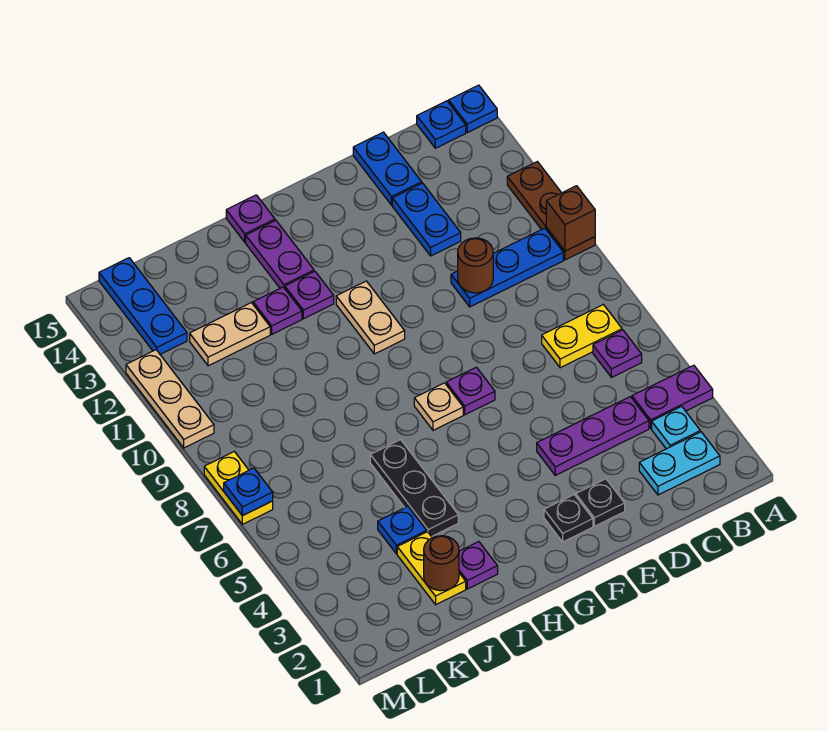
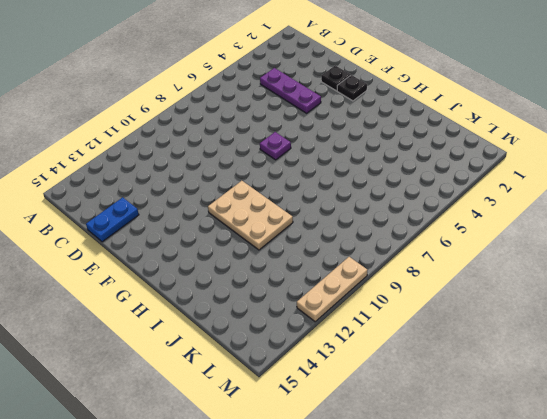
tan plate G10:I11 level 1 -> tan plate G10:G11 level 1
none -> purple plate A4:B4 level 1
none -> brown plate A10:A12 level 1
none -> blue plate A15 level 1
none -> cyan plate B2:C2 level 1

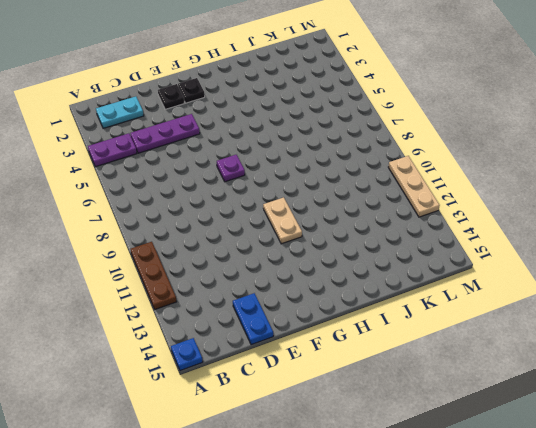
none -> cyan plate B3 level 1
none -> purple plate B6 level 1
none -> yellow plate B7:C7 level 1
none -> blue plate B10:D10 level 1

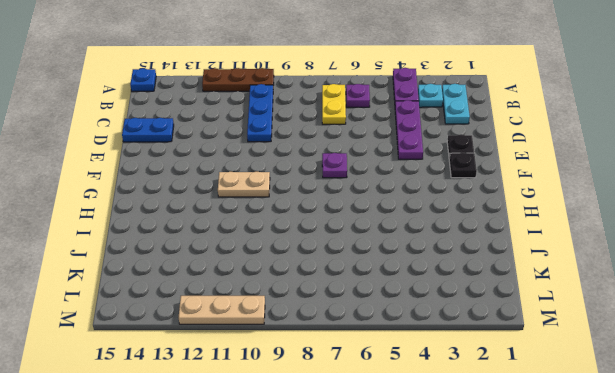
none -> blue plate B15 level 1
none -> blue plate D12:D13 level 1
none -> tan plate G7 level 1
none -> purple plate H12 level 1

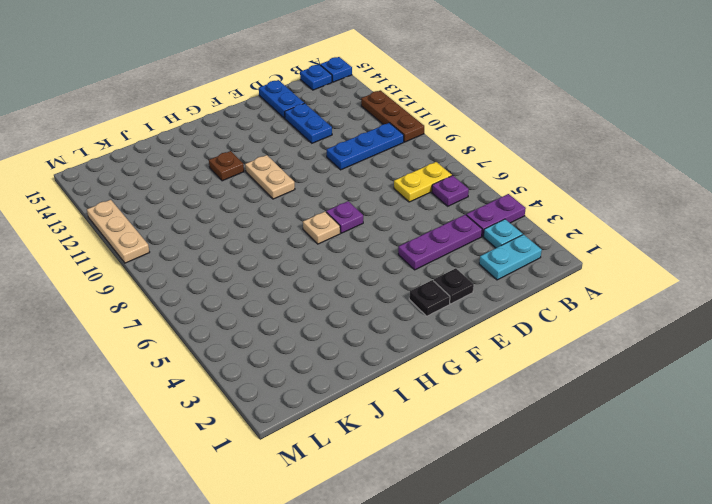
brown plate H12 level 1 -> purple plate H12 level 1
none -> purple plate H13:H14 level 1
none -> purple plate H15 level 1
none -> purple plate I2 level 1
none -> black plate I4:I6 level 1

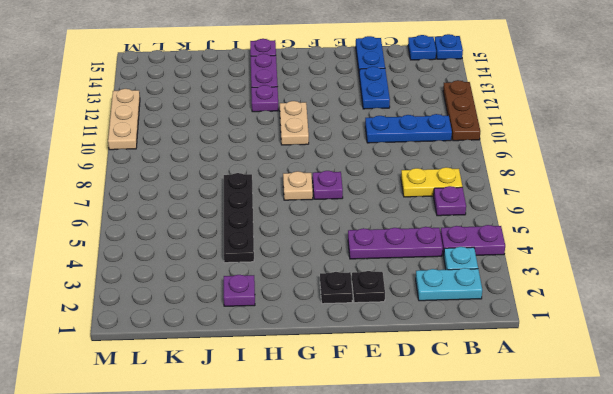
black plate I4:I7 level 1 -> black plate I4:I6 level 1
none -> purple plate I12 level 1
none -> yellow plate J2:J3 level 1
none -> blue plate J4 level 1
none -> tan plate J12:K12 level 1

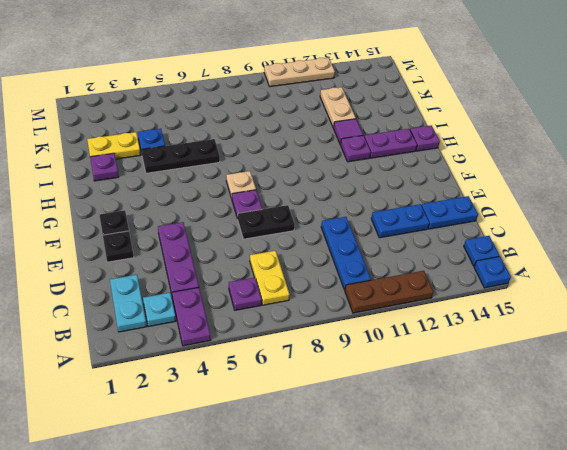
black plate E7:E8 level 1 -> none
purple tile I12 level 1 -> purple plate I12 level 1
none -> tan plate G10:G11 level 1
none -> blue plate L13:L15 level 1
none -> yellow plate M7:M8 level 1
none -> brown brick A10 level 2

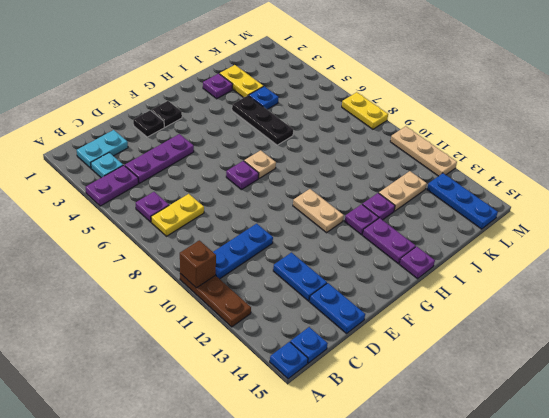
none -> brown round brick D10 level 2
none -> brown round brick J2 level 2
none -> blue plate M7 level 2

